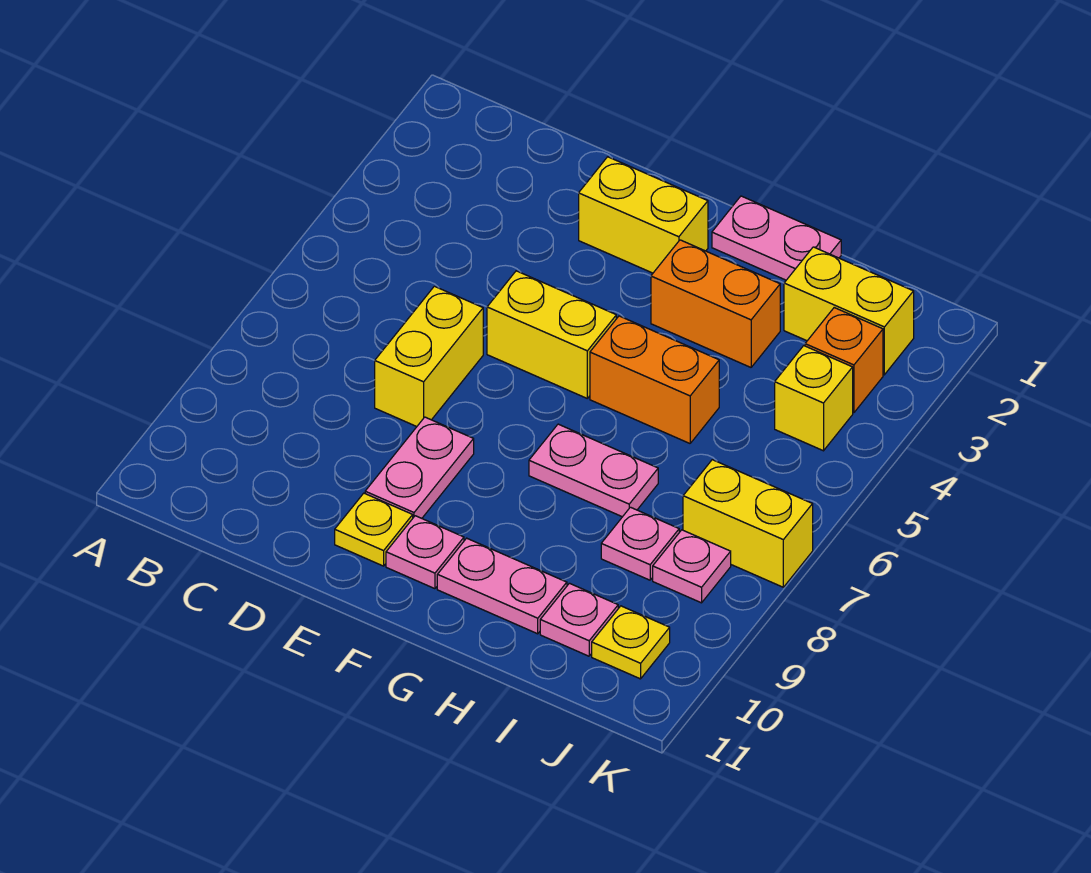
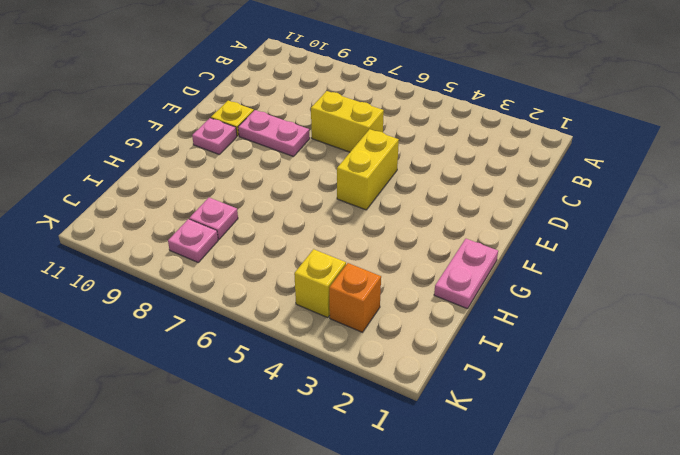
none -> yellow brick E2:F2 level 1
none -> orange brick G3:H3 level 1
none -> orange brick G5:H5 level 1

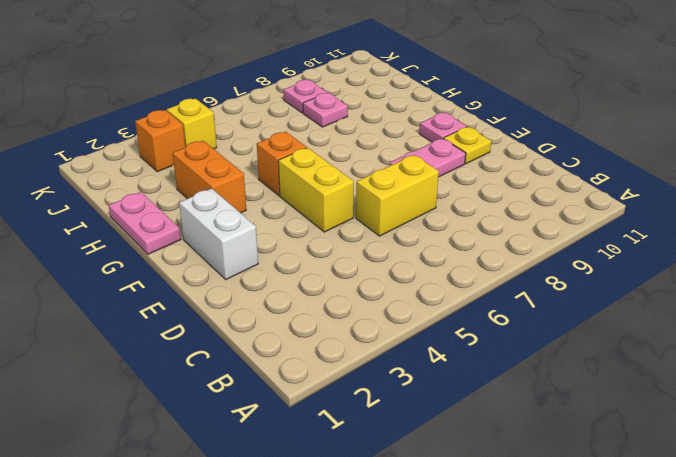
white brick E2:F2 level 1 -> yellow brick E2:F2 level 1
orange brick G5 level 1 -> orange brick G5:H5 level 1
none -> pink plate G7:H7 level 1
none -> pink plate G10:H10 level 1
none -> yellow brick I2:J2 level 1

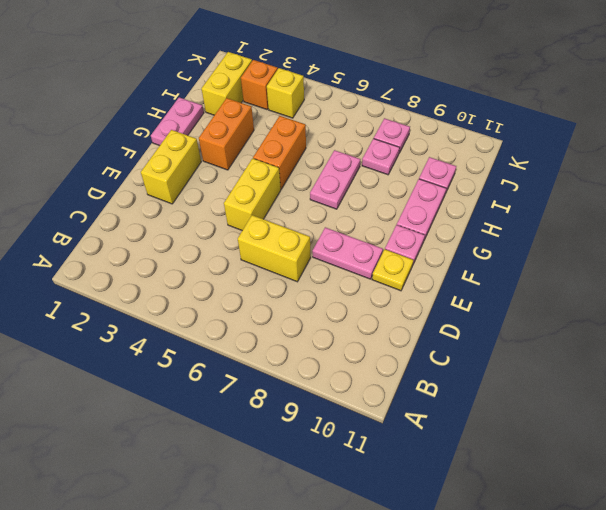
none -> yellow brick J7:K7 level 1
none -> yellow plate J10 level 1

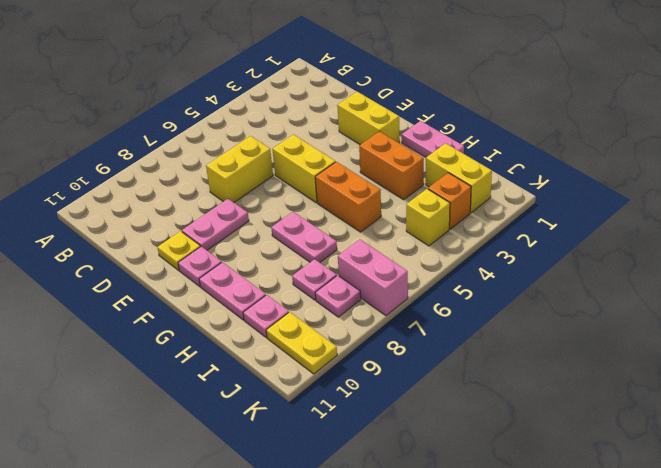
pink brick J7:K7 level 1 -> yellow brick J7:K7 level 1
yellow plate J10:K10 level 1 -> yellow plate J10 level 1

